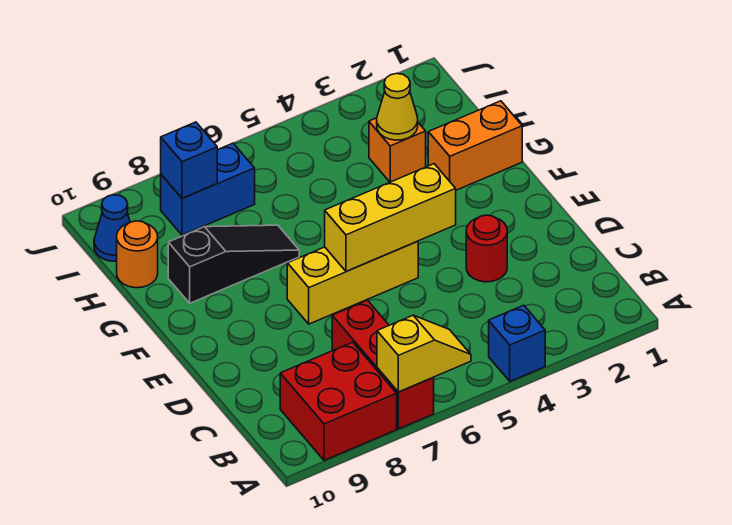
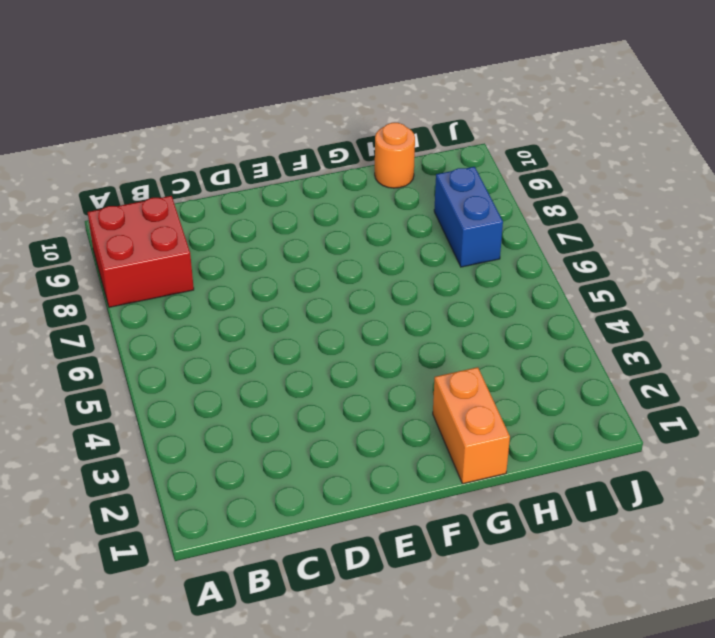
none -> blue brick A4 level 1
none -> red brick A7:C7 level 1
none -> red round brick D3 level 1

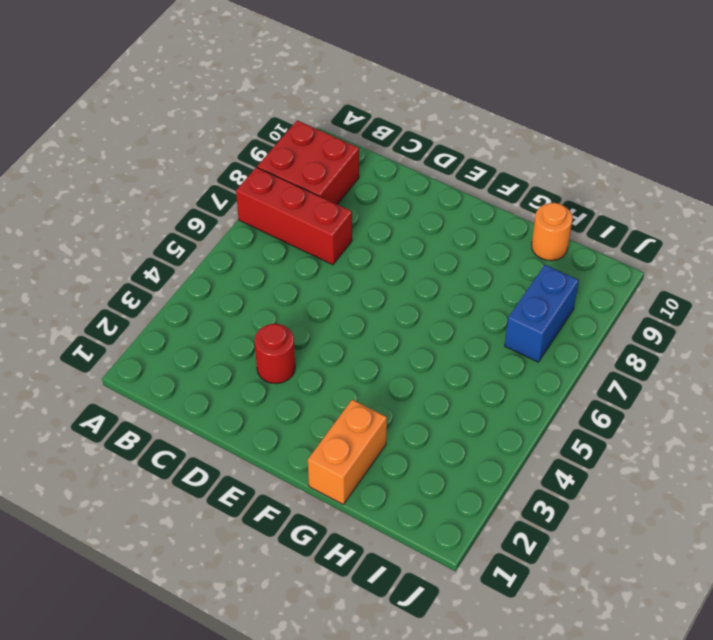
none -> blue brick A4 level 1
none -> yellow brick E5:E7 level 1
none -> black slope G7:G9 level 1 top 9

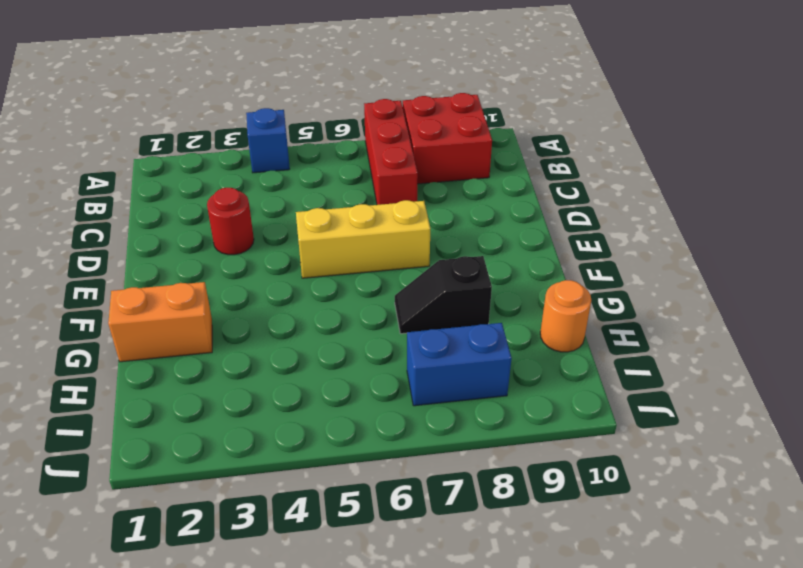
black slope G7:G8 level 1 top 8 -> black slope G7:G9 level 1 top 9
none -> orange brick H3 level 1
none -> blue cone I10 level 1
none -> yellow slope A6:A7 level 2 top 7

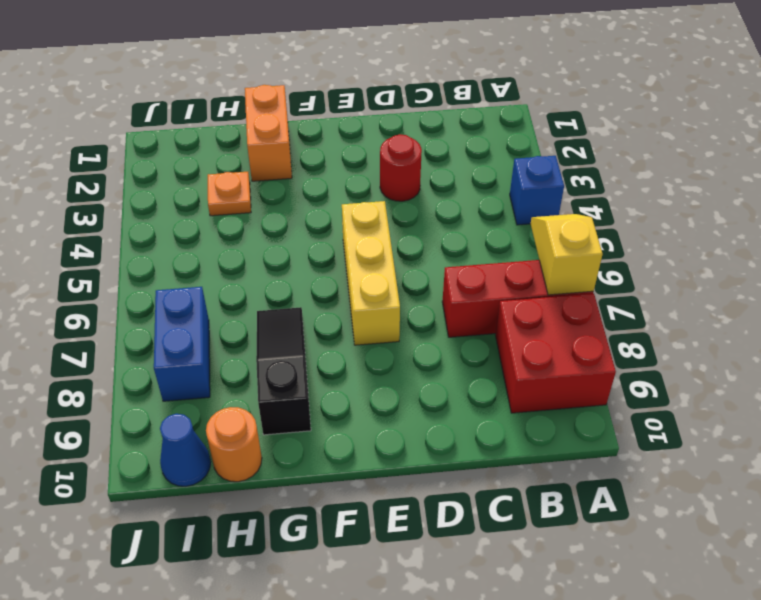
orange plate H3 level 1 -> orange brick H3 level 1
none -> yellow brick E4:E6 level 2
none -> yellow cone H3 level 2
none -> blue brick I8 level 2

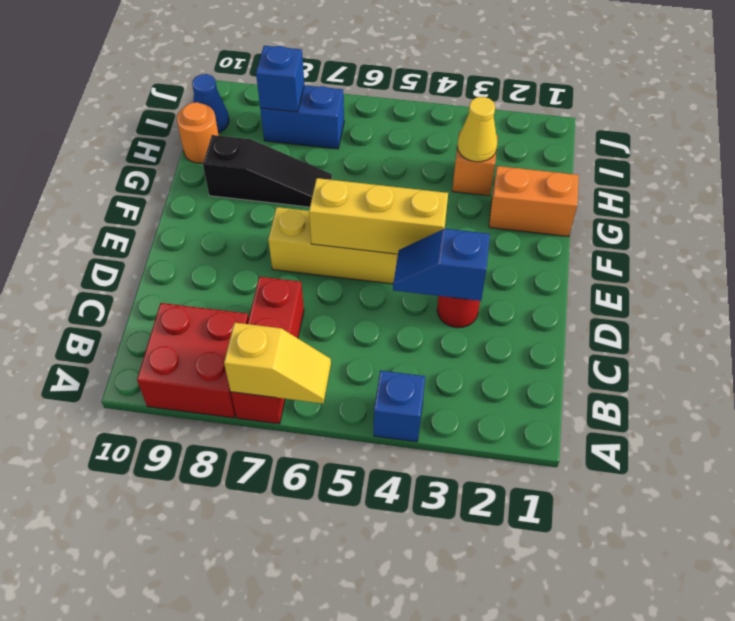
blue slope D3:D4 level 2 top 3 -> none

